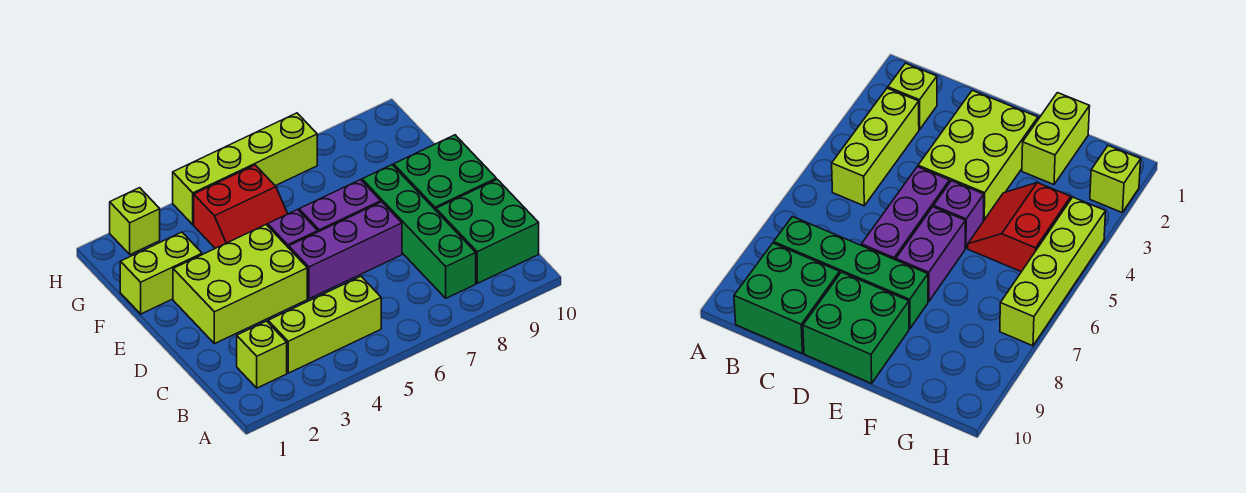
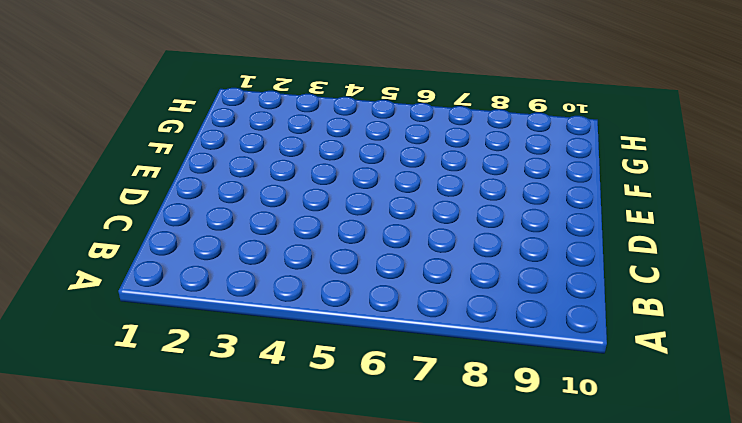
none -> lime brick B2 level 1
none -> lime brick B3:B5 level 1
none -> green brick B8:E8 level 1

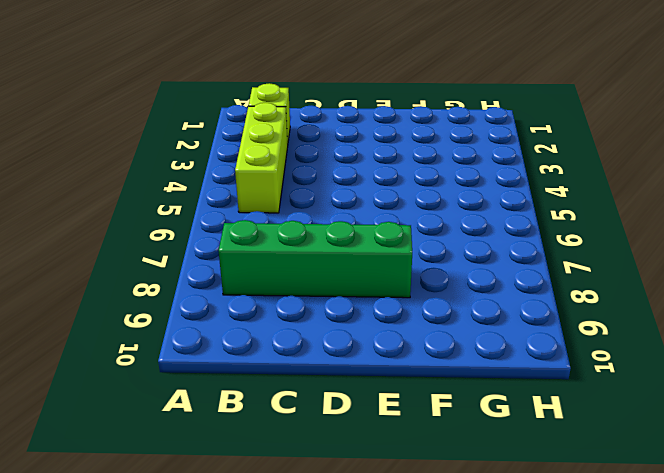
none -> green brick B9:C10 level 1
none -> lime brick D2:E4 level 1
none -> purple brick D5:D7 level 1

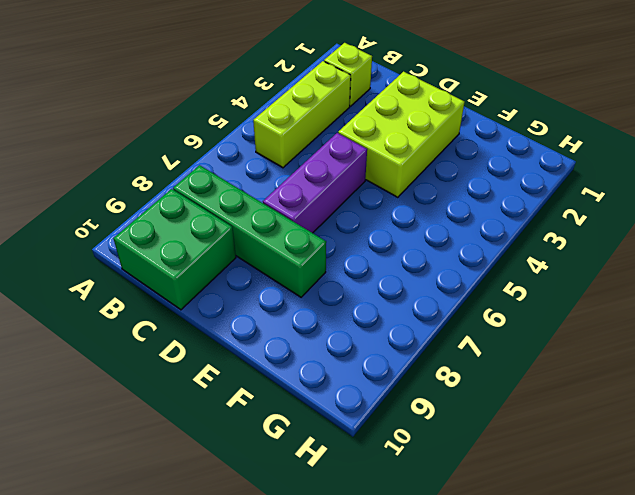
none -> green brick D9:E10 level 1
none -> purple brick E5 level 1
none -> purple brick E6:E7 level 1

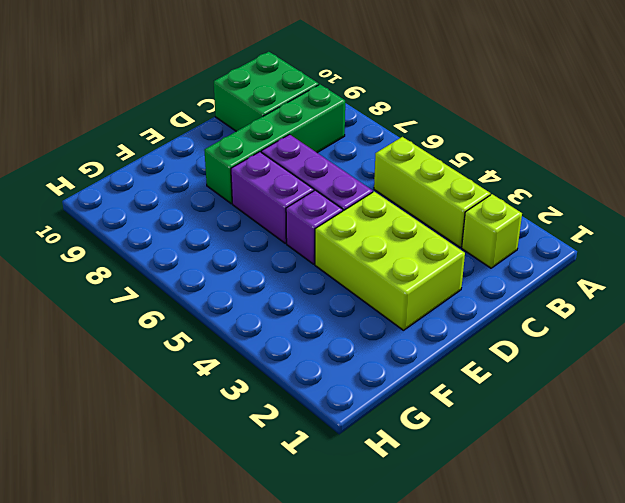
none -> green brick D9:E10 level 1
none -> lime brick F1:F2 level 1
none -> red slope F4:G5 level 1 top G

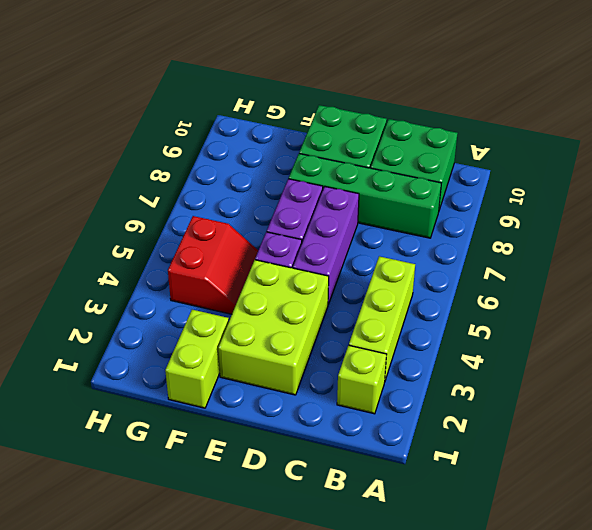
none -> lime brick H2 level 1
none -> lime brick H4:H7 level 1

